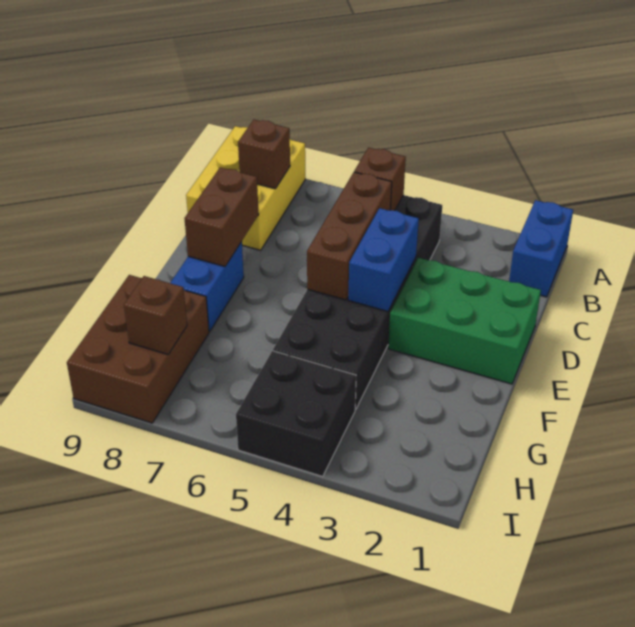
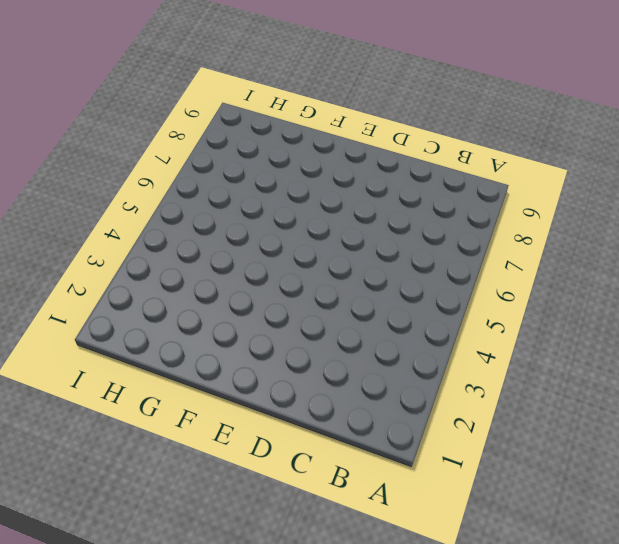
none -> blue brick A1:B1 level 1
none -> yellow brick A8:C9 level 1
none -> black brick B4:G5 level 1

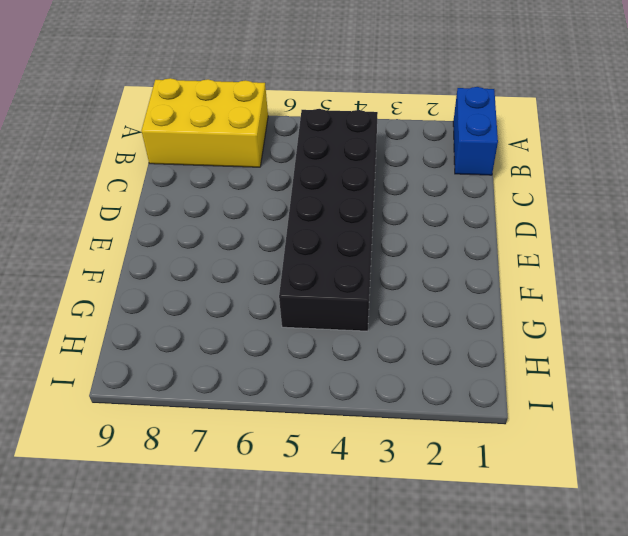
yellow brick A7:B9 level 1 -> yellow brick A8:C9 level 1
none -> green brick D1:E3 level 1
none -> blue brick E8:F8 level 1
none -> brown brick G8:I9 level 1

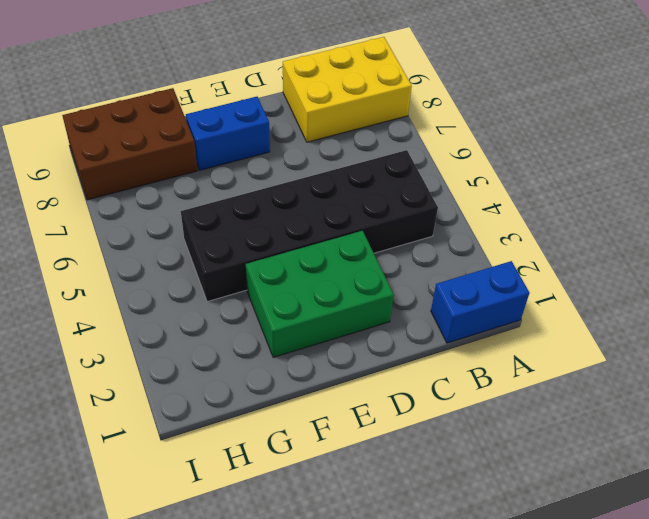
green brick D2:F3 level 1 -> green brick D1:E3 level 1
none -> black brick H4:I5 level 1
none -> brown brick B5 level 2
none -> brown brick B8 level 2

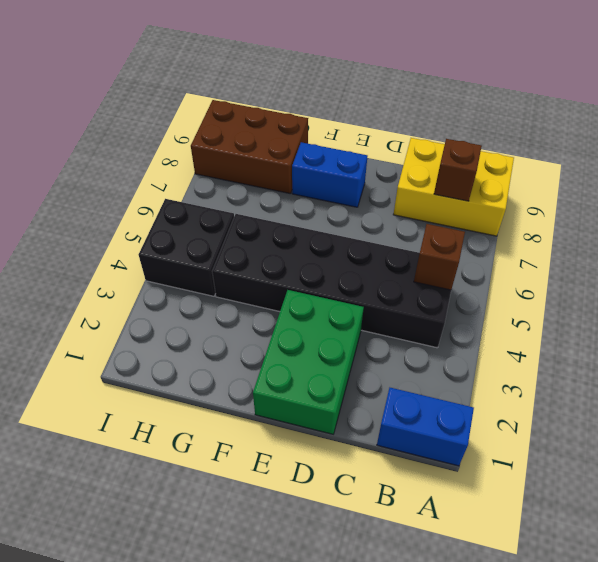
none -> brown brick C5:E5 level 2
none -> blue brick D4:E4 level 2
none -> brown brick D8:E8 level 2

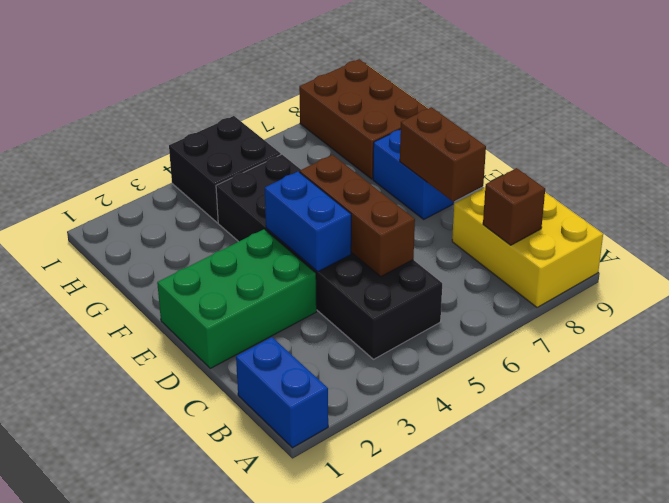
none -> brown brick B5 level 2
none -> brown brick H8 level 2

